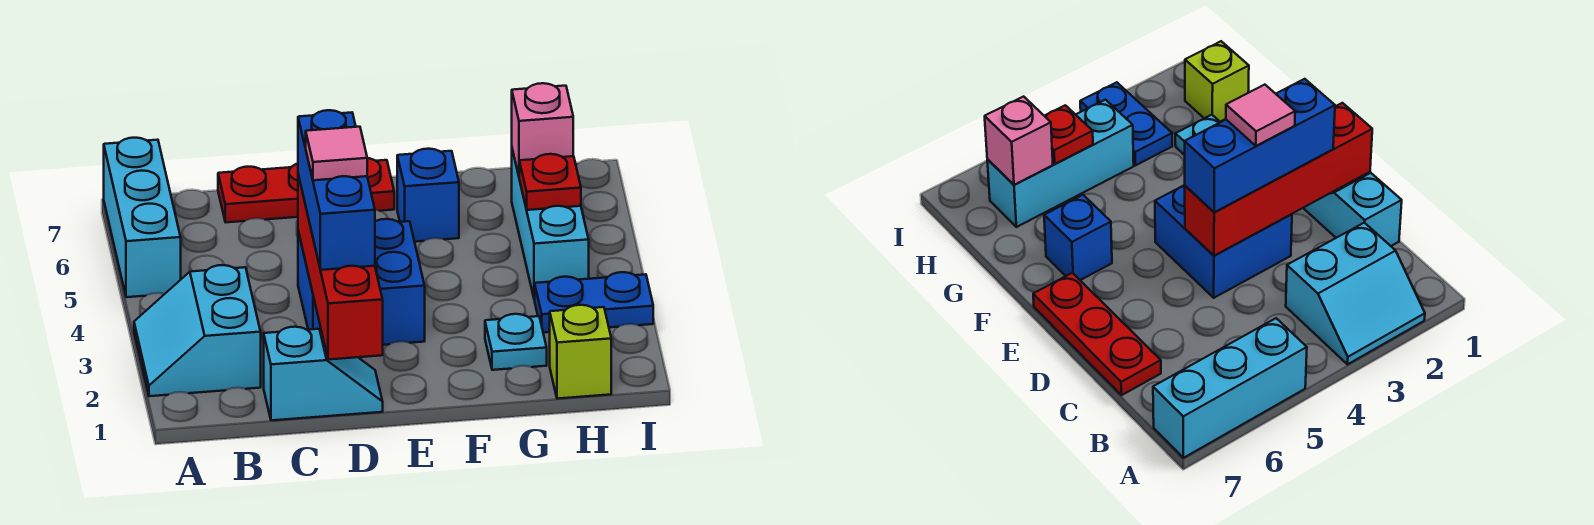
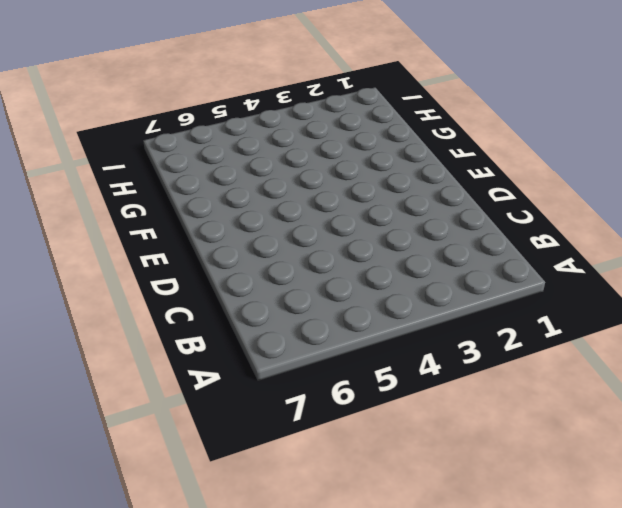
none -> cyan slope A2:B3 level 1 top B
none -> cyan brick A5:A7 level 1
none -> cyan slope C1:D1 level 1 top C

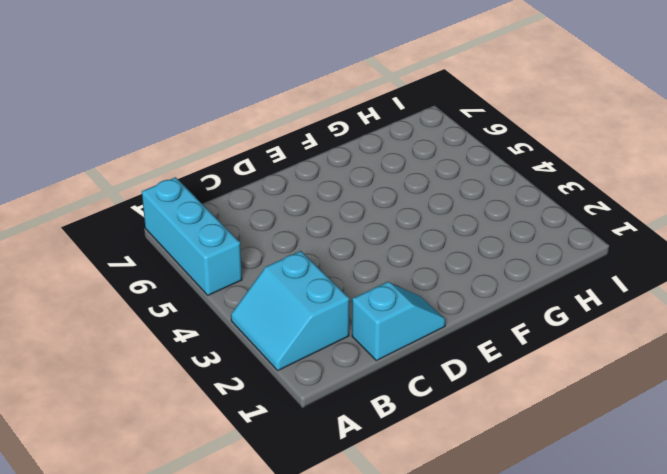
none -> red plate C7:E7 level 1
none -> blue brick D3:E4 level 1
none -> blue brick F6 level 1

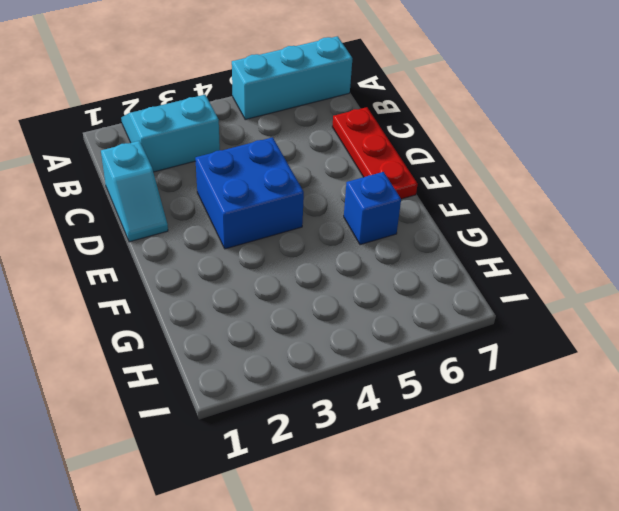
none -> cyan plate G2 level 1
none -> lime brick H1 level 1
none -> blue plate H3:I3 level 1

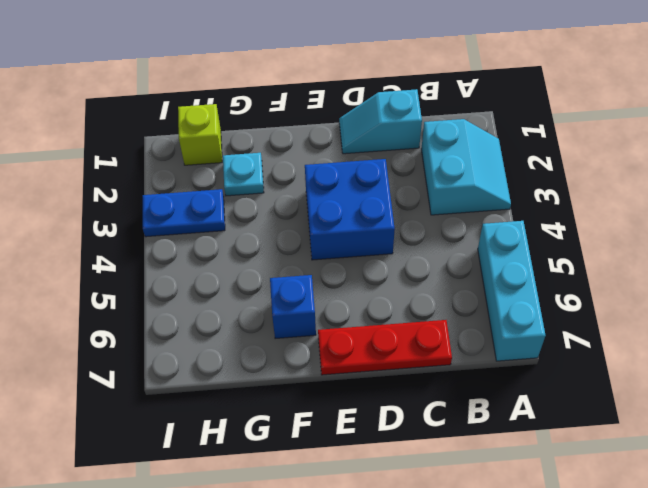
none -> cyan brick H4:H6 level 1
none -> red brick D1:D4 level 2
none -> red plate H5 level 2

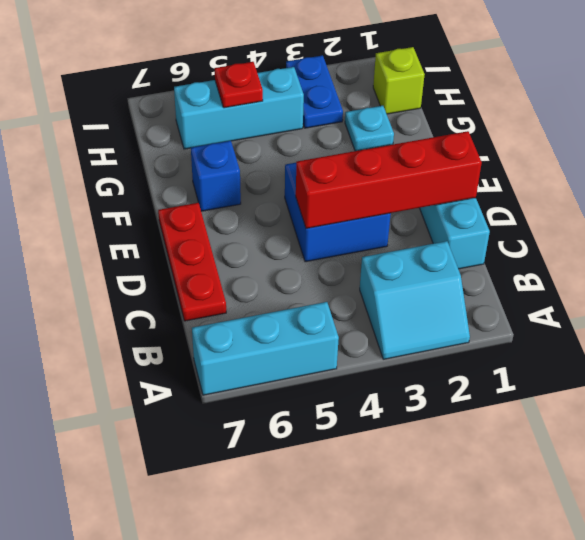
none -> pink brick H6 level 2
none -> blue brick D2:D4 level 3
none -> pink tile D3 level 4

